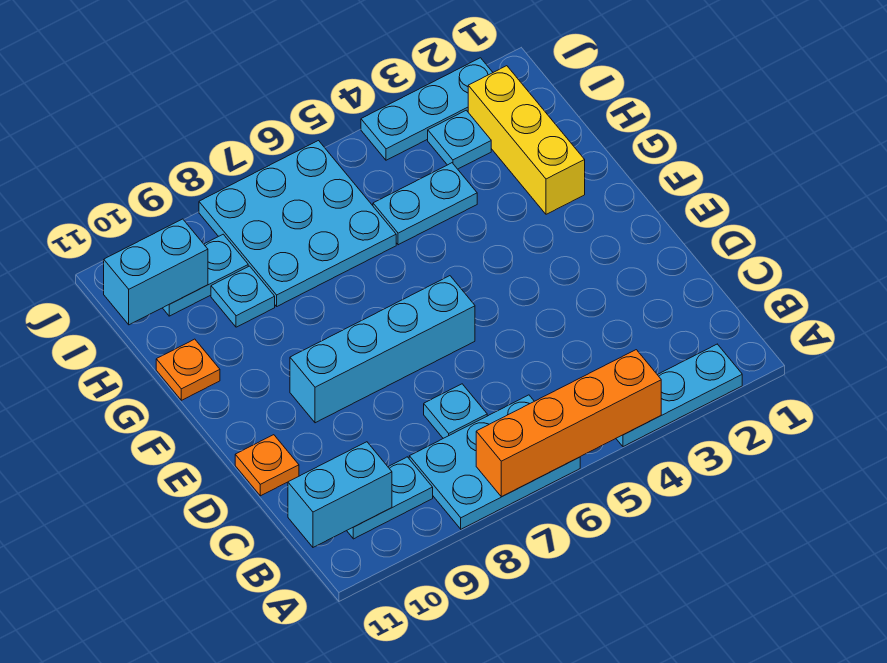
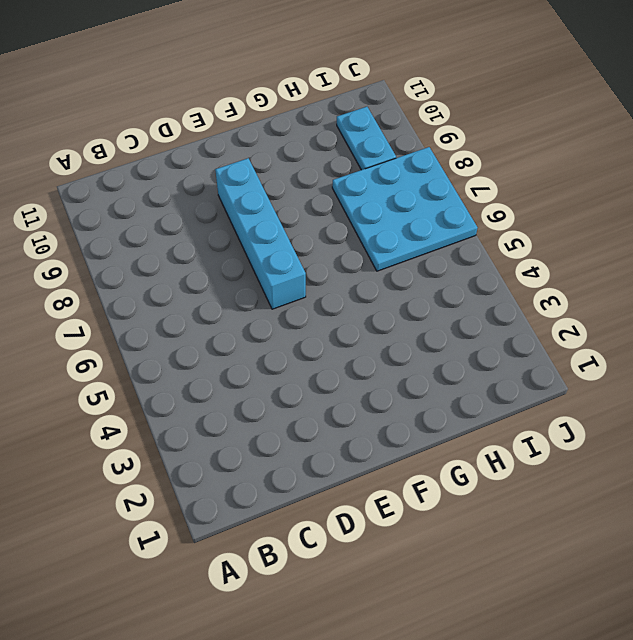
none -> cyan plate A2:A4 level 1
none -> cyan plate A6:B8 level 1
none -> cyan plate B9:B10 level 1

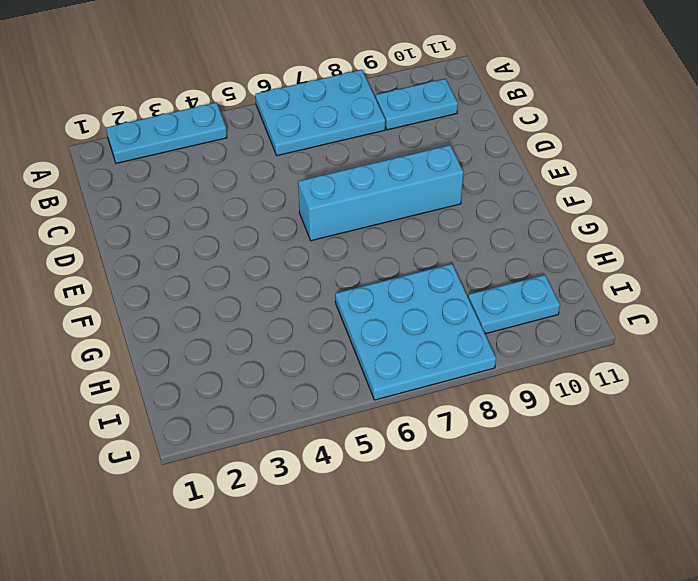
none -> cyan plate C7 level 1
none -> orange plate D11 level 1
none -> yellow brick G2:I2 level 1

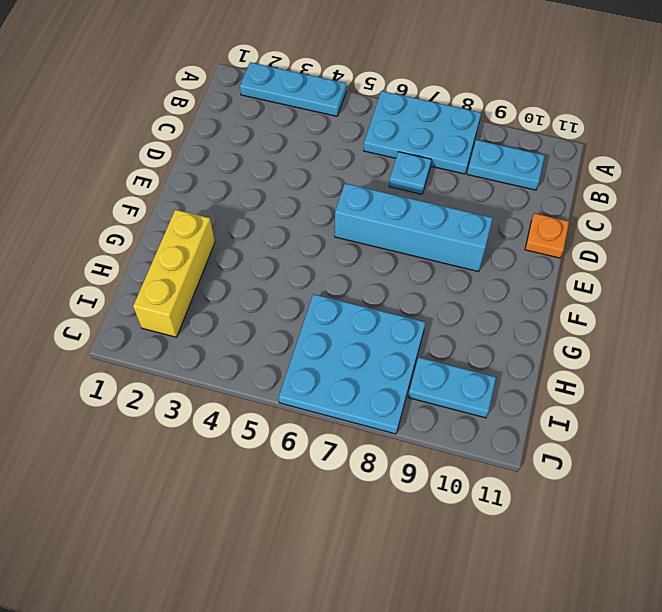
none -> orange plate G11 level 1
none -> cyan plate H4:H5 level 1
none -> cyan plate H9 level 1

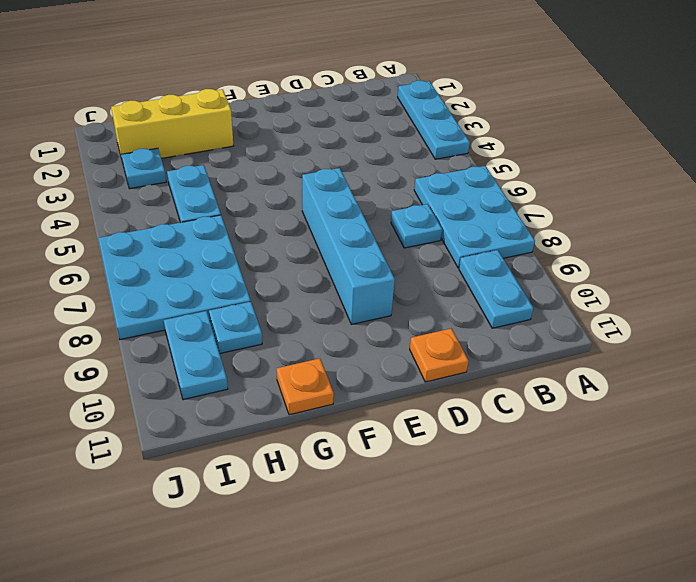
none -> cyan plate J2:J4 level 1
none -> orange brick A4:A7 level 2
none -> cyan brick B10:B11 level 2

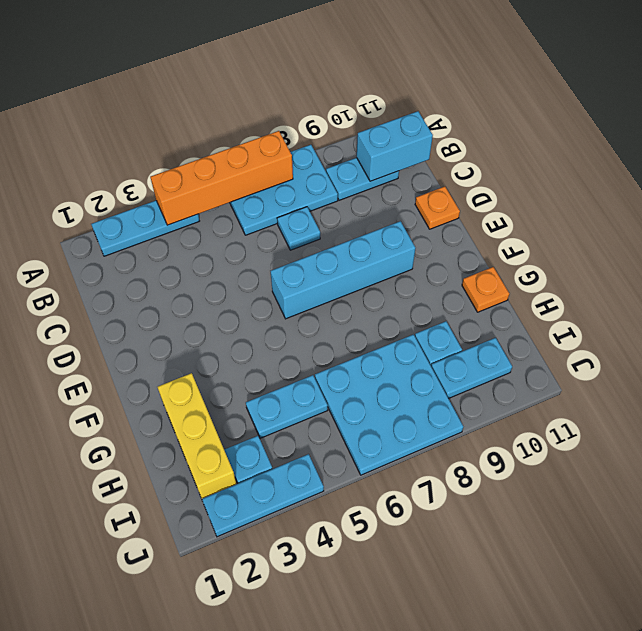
none -> cyan brick I10:I11 level 2

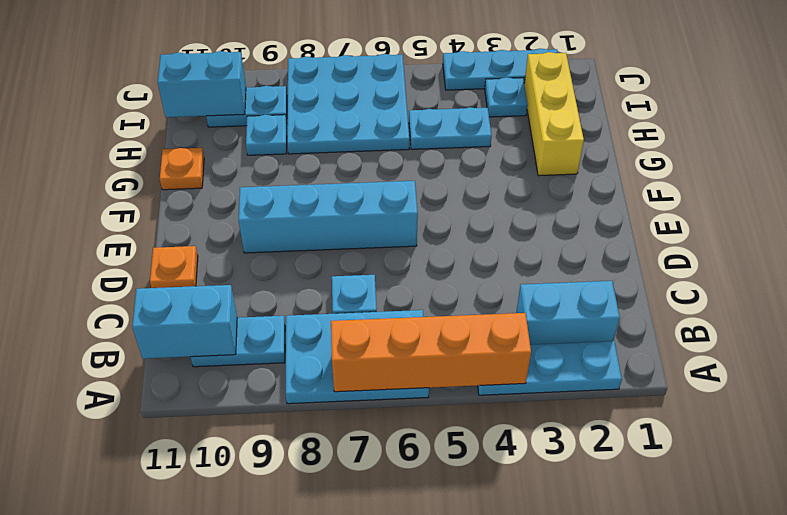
cyan brick B2:B3 level 1 -> none

